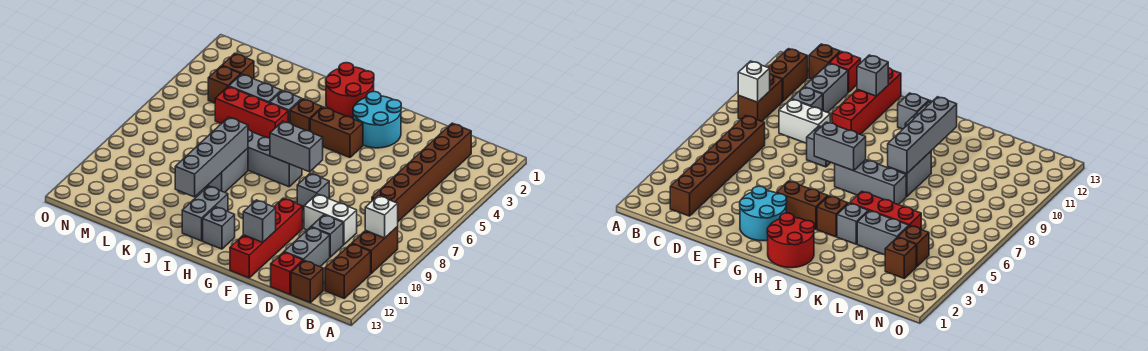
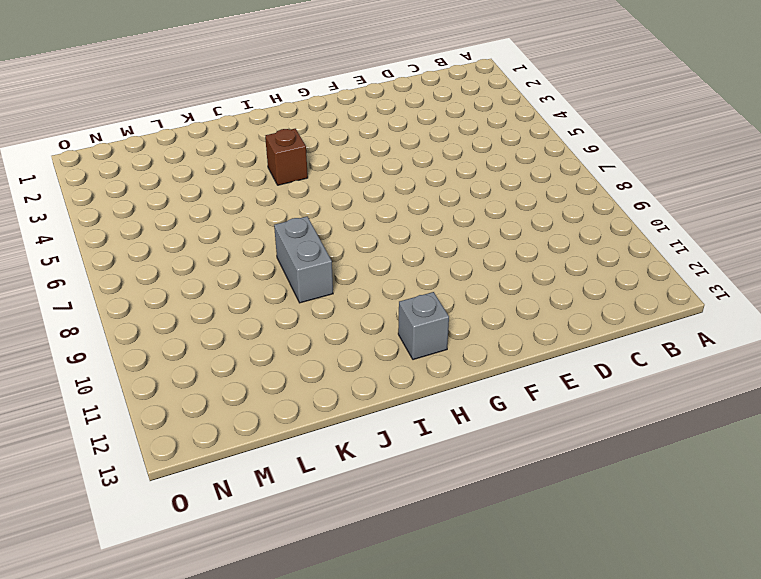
none -> brown brick B9:B10 level 1
none -> brown brick B11:B12 level 1
none -> brown brick C2:C7 level 1

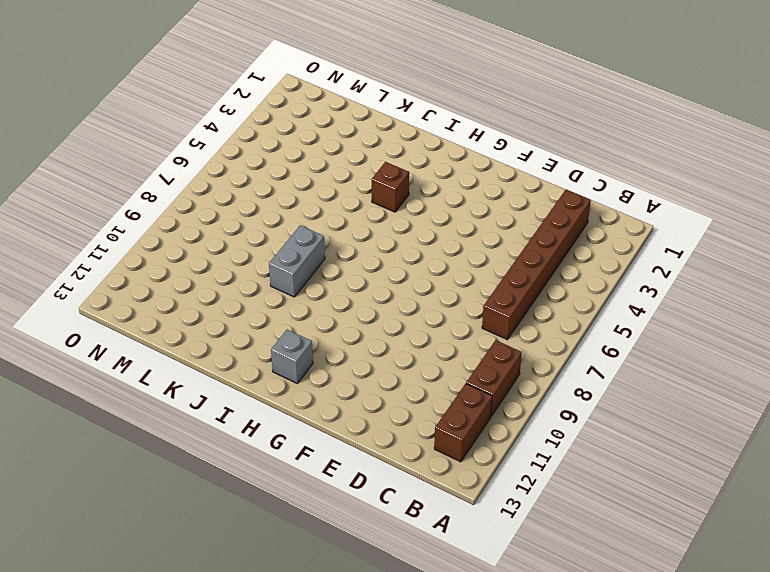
none -> brown brick C13 level 1
none -> white brick D9:E9 level 1
none -> grey brick D10 level 1

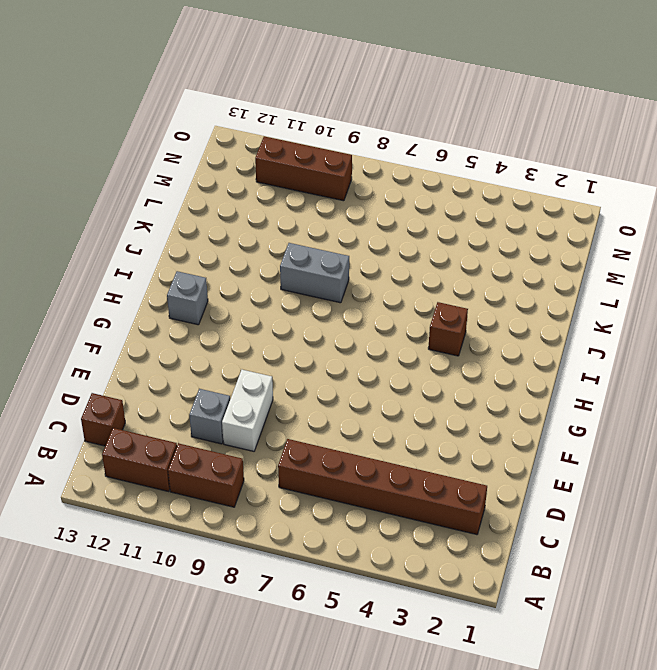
brown brick N9:N11 level 1 -> none
none -> grey brick D11:D12 level 1
none -> red brick D13 level 1
none -> cyan round brick F2:G3 level 1

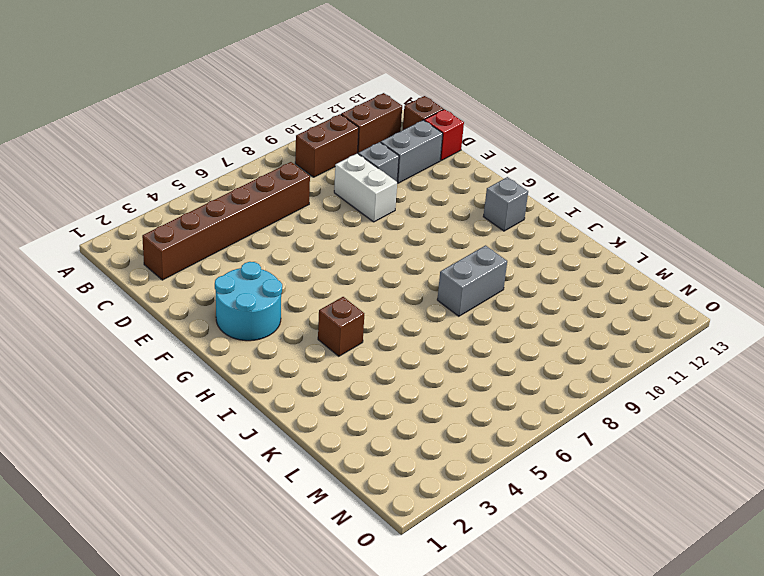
none -> grey brick F8 level 1
none -> red brick F10:F13 level 1
none -> brown brick G4:H4 level 1

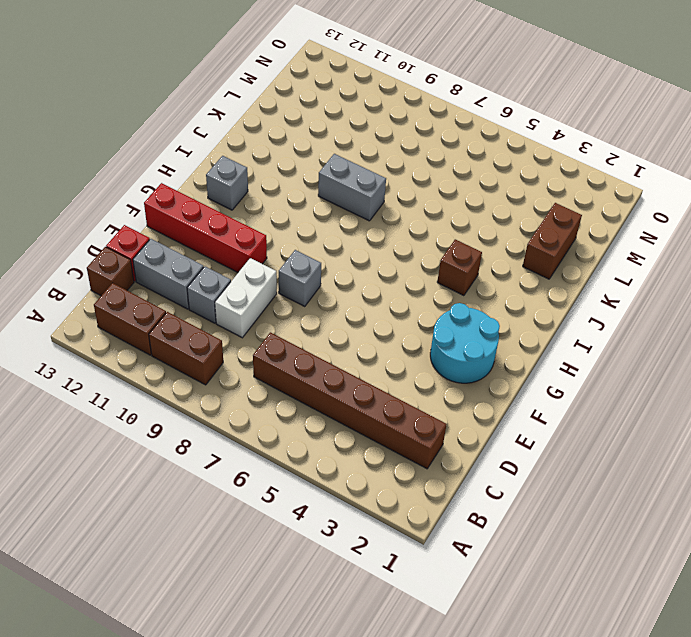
brown brick K2:L2 level 1 -> brown brick G4:H4 level 1
none -> red round brick H1:I2 level 1
none -> grey brick H7:J7 level 1
none -> grey brick I11:I12 level 1

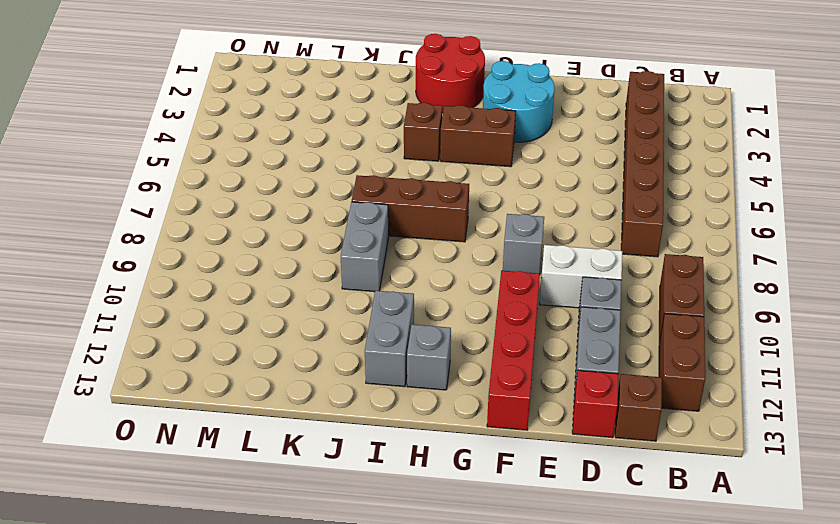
brown brick H7:J7 level 1 -> grey brick H7:J7 level 1
none -> grey brick J4 level 1
none -> red brick J5:L5 level 1
none -> grey brick K4:L4 level 1

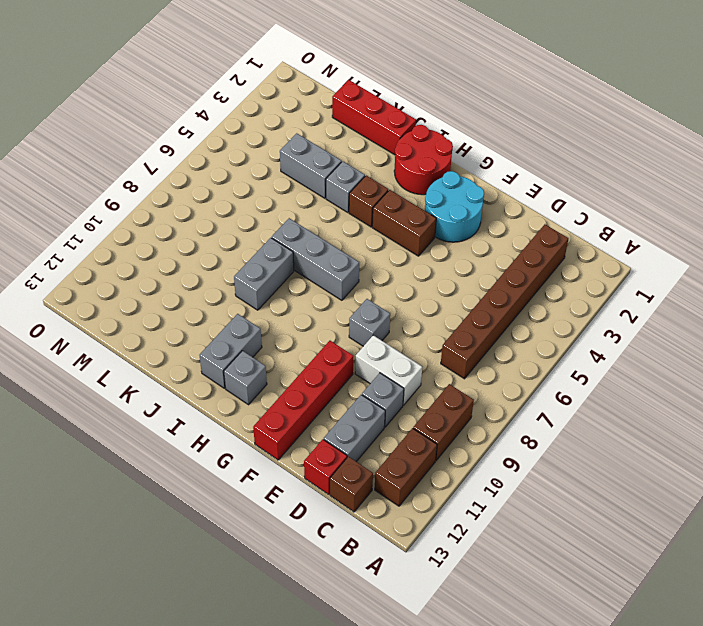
red brick J1:L1 level 1 -> red brick J5:L5 level 1
none -> brown brick M3 level 1
none -> brown brick M4 level 1
none -> white brick B9 level 2

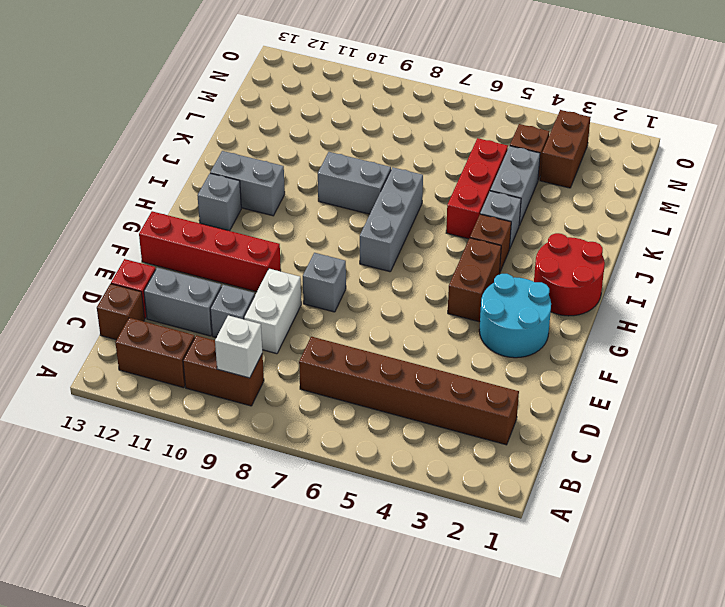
brown brick M3:N3 level 1 -> brown brick M3 level 1
none -> grey brick F12 level 2
none -> grey brick G7:H7 level 2
none -> grey brick J8:J11 level 2

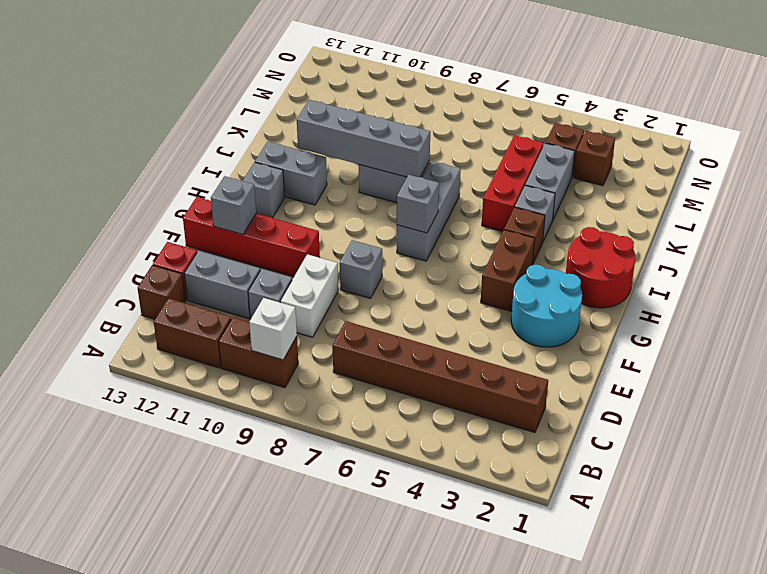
grey brick H7 level 2 -> grey brick G7:H7 level 2

